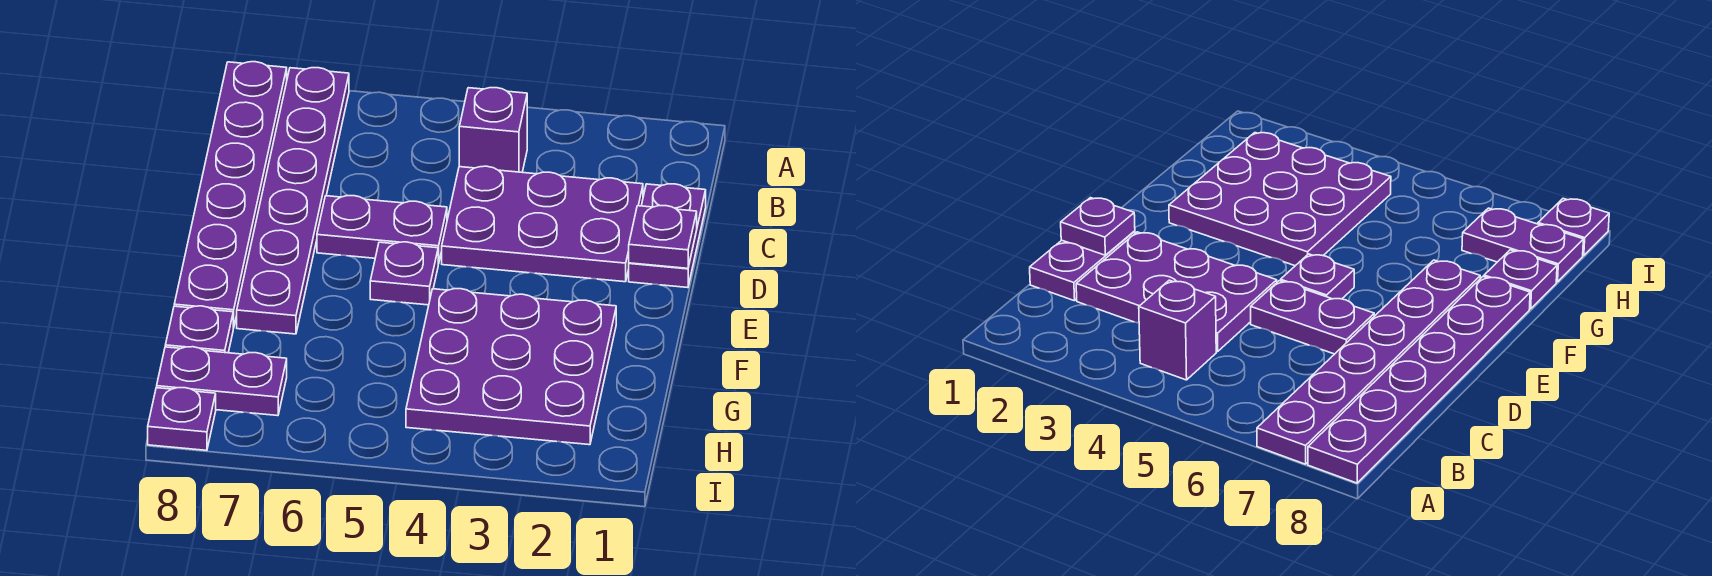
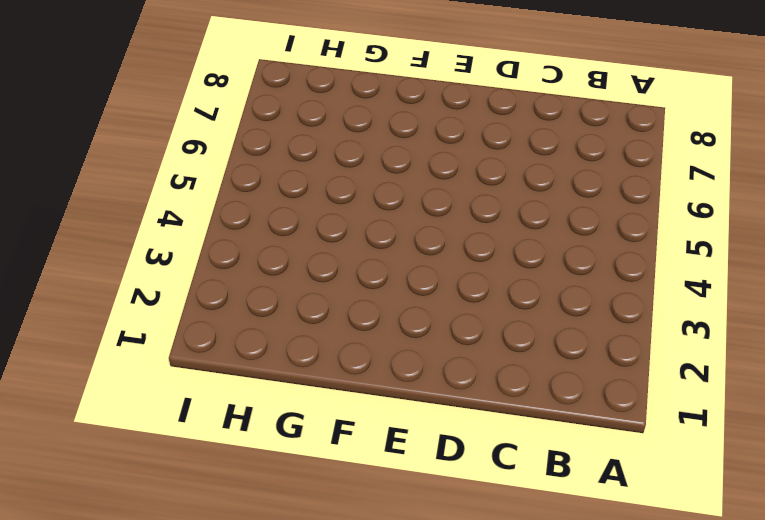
none -> purple plate A7:F7 level 1
none -> purple plate A8:F8 level 1
none -> purple brick B4 level 1

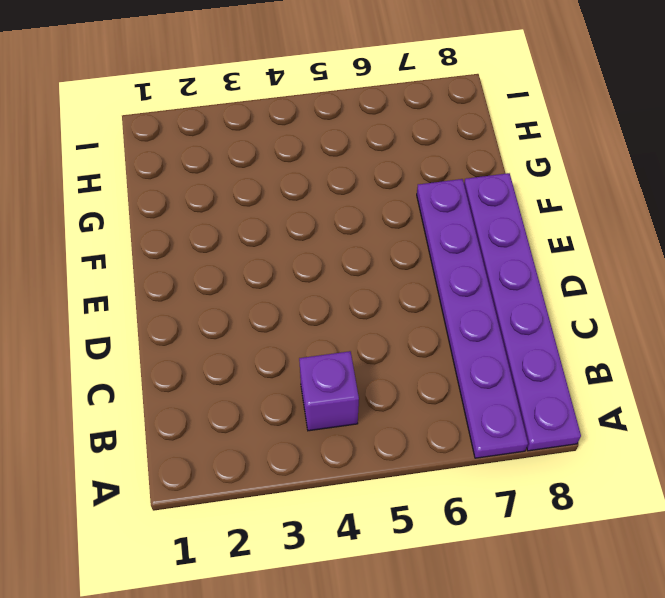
none -> purple plate C1:D1 level 1
none -> purple plate C2:D4 level 1
none -> purple plate D5:D6 level 1

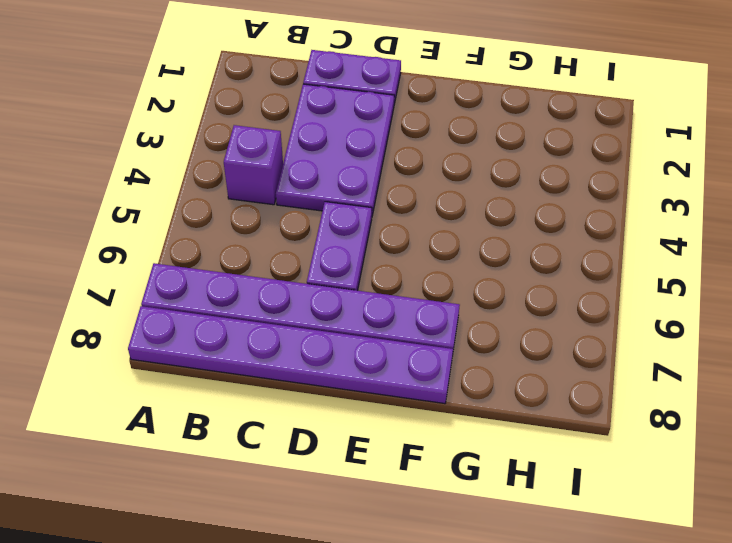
none -> purple plate E5 level 1
none -> purple plate F2:H4 level 1
none -> purple plate G8 level 1

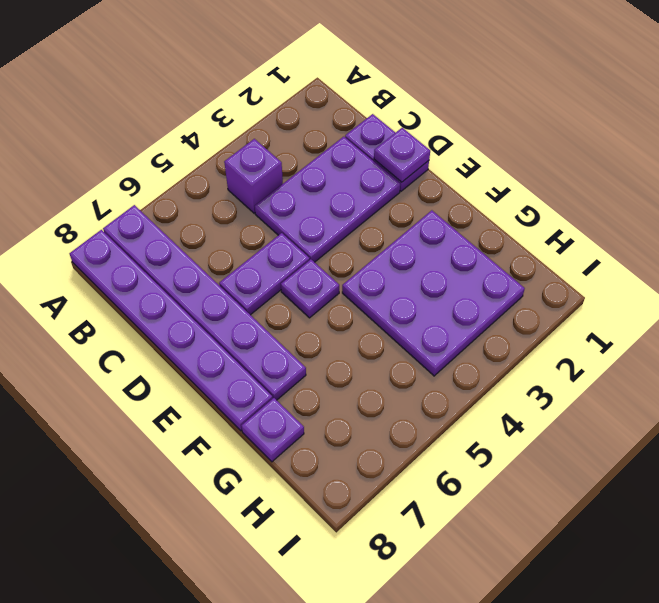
none -> purple plate H7:H8 level 1
none -> purple plate I8 level 1

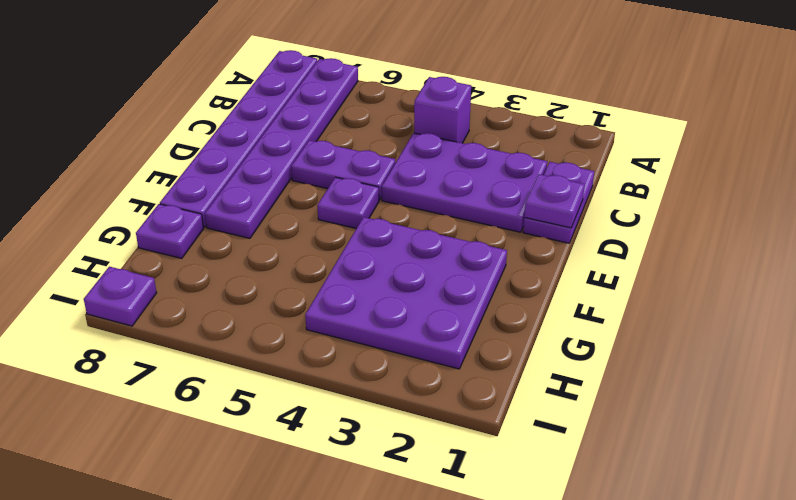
none -> purple plate H7:H8 level 1

